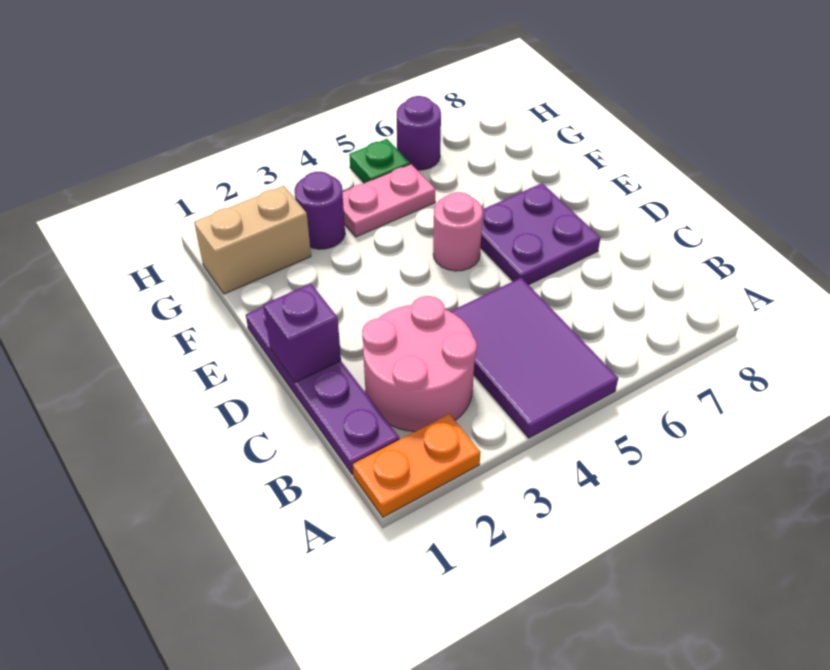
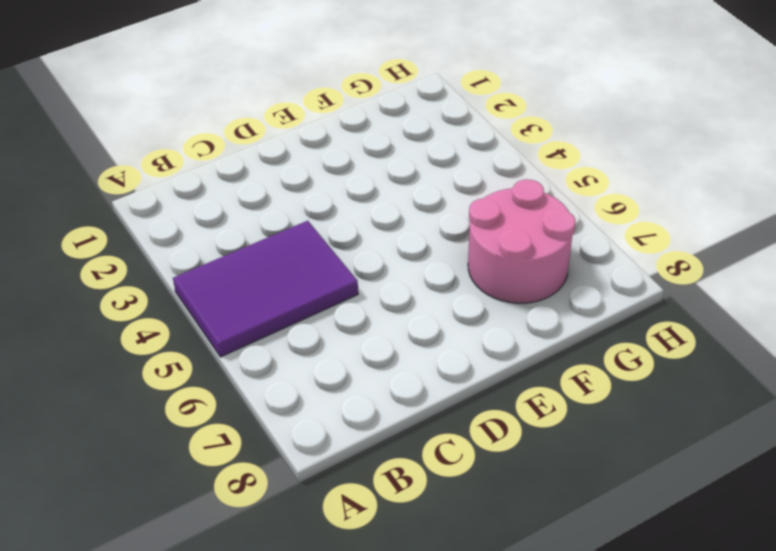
pink round brick F6:G7 level 1 -> pink round brick B2:C3 level 1
none -> orange plate A1:A2 level 1
none -> purple plate B1:E1 level 1
none -> purple plate D6:E7 level 1

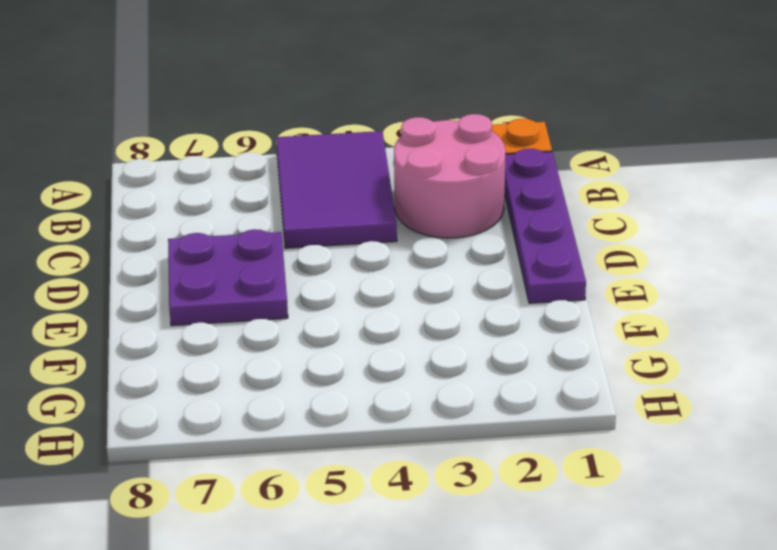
none -> pink round brick E5 level 1
none -> tan brick G1:G2 level 1
none -> purple round brick G3 level 1

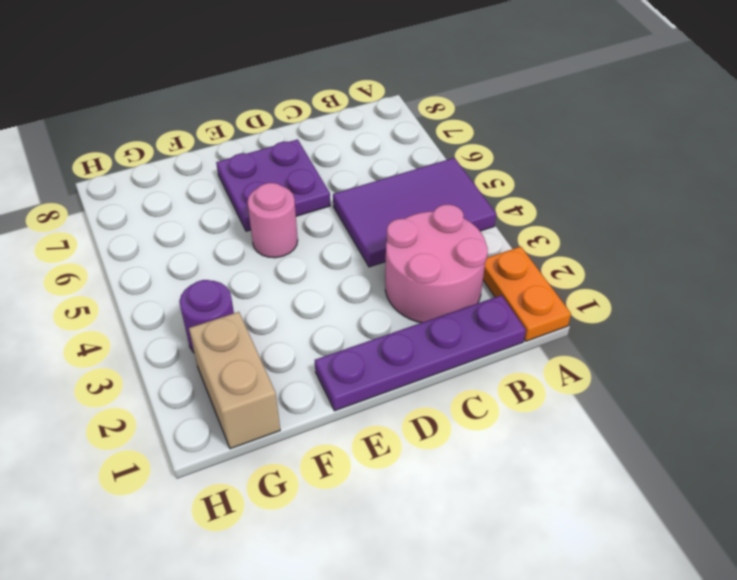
none -> pink plate G4:G5 level 1
none -> green plate H5 level 1
none -> purple round brick H6 level 1

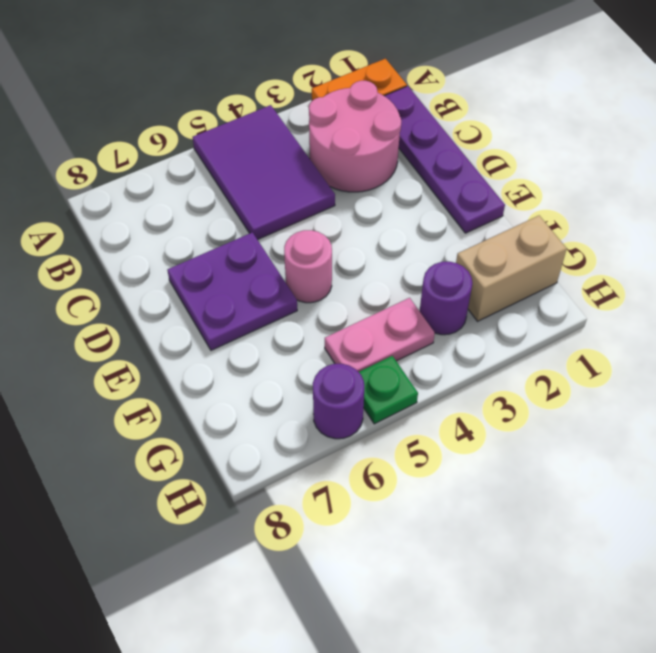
none -> purple brick D1 level 2

